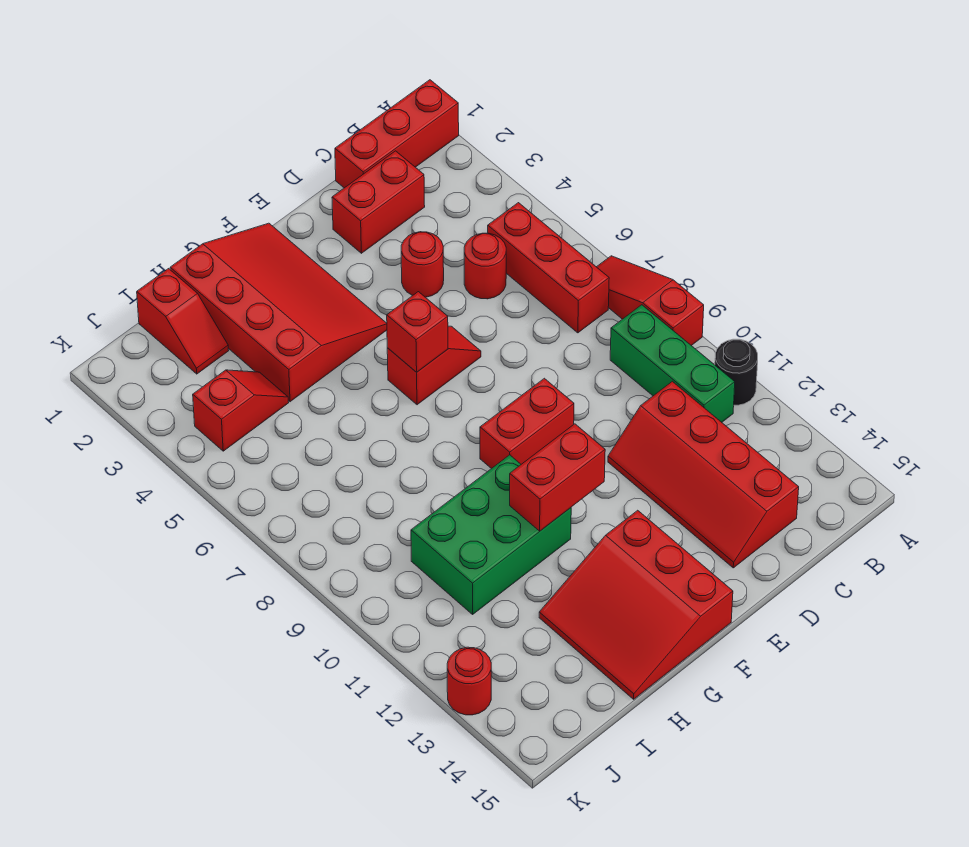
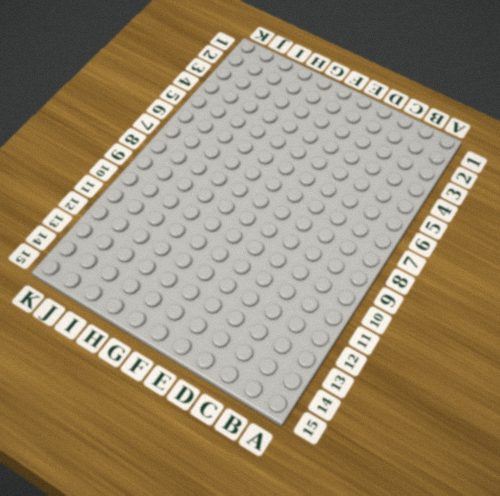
none -> red brick A1:C1 level 1
none -> red slope A7:A9 level 1 top 9
none -> black round brick A11 level 1

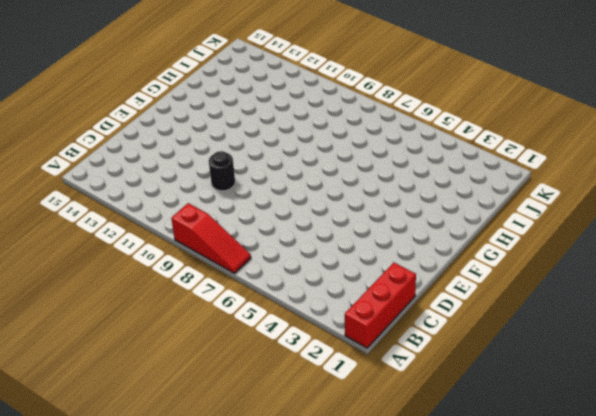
black round brick D10 level 1 -> black round brick A11 level 1
none -> red brick B5:B7 level 1
none -> green brick B9:B11 level 1
none -> red brick C2:D2 level 1

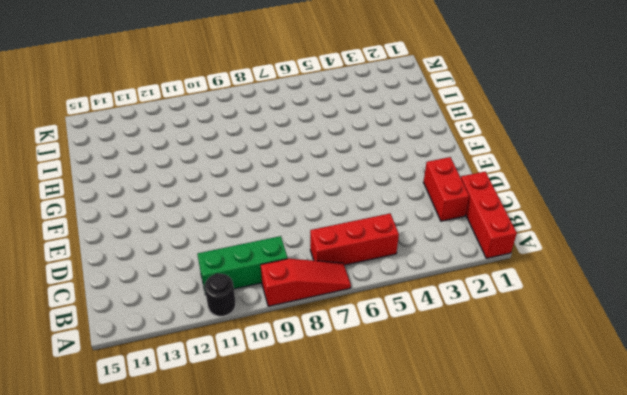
none -> red round brick C5 level 1
none -> red slope C11:D14 level 1 top C
none -> red round brick D4 level 1

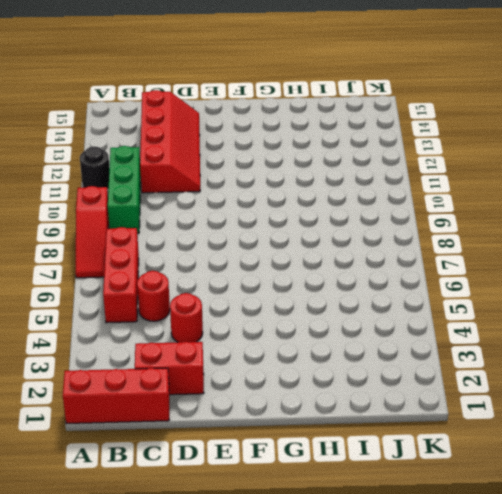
none -> red slope E6:F6 level 1 top F
none -> red brick E9:F9 level 1
none -> red slope F1:H4 level 1 top H

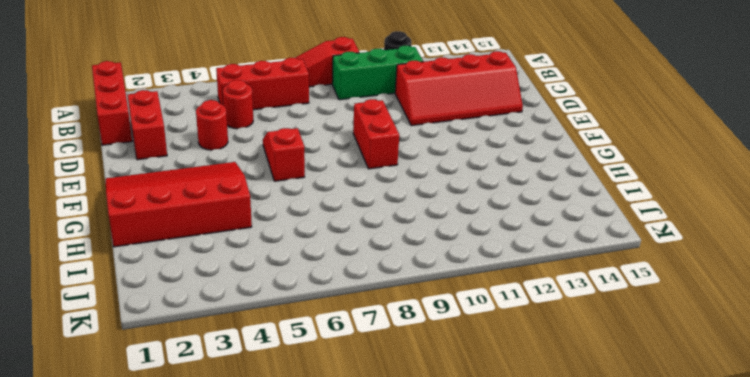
none -> red slope F13:H15 level 1 top F
none -> green brick G10:I11 level 1
none -> red slope I1:I2 level 1 top 1

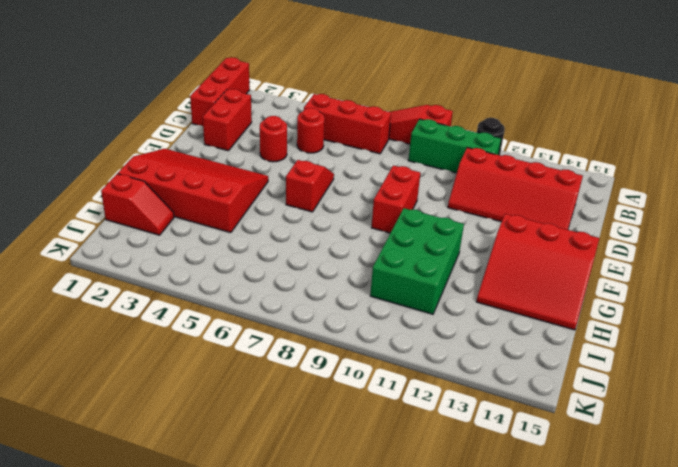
none -> red slope I4:J4 level 1 top J
none -> red round brick K13 level 1
none -> red brick F6 level 2

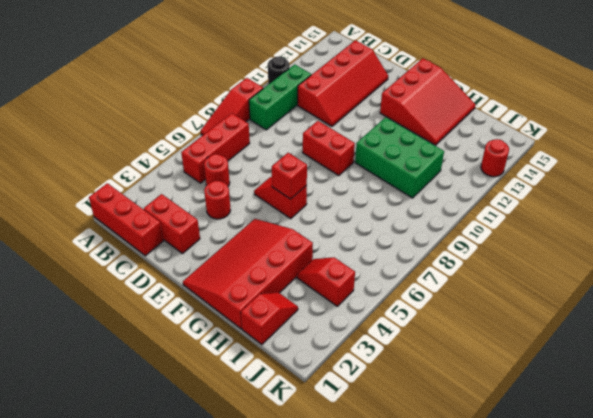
none -> red brick F11:G11 level 2

